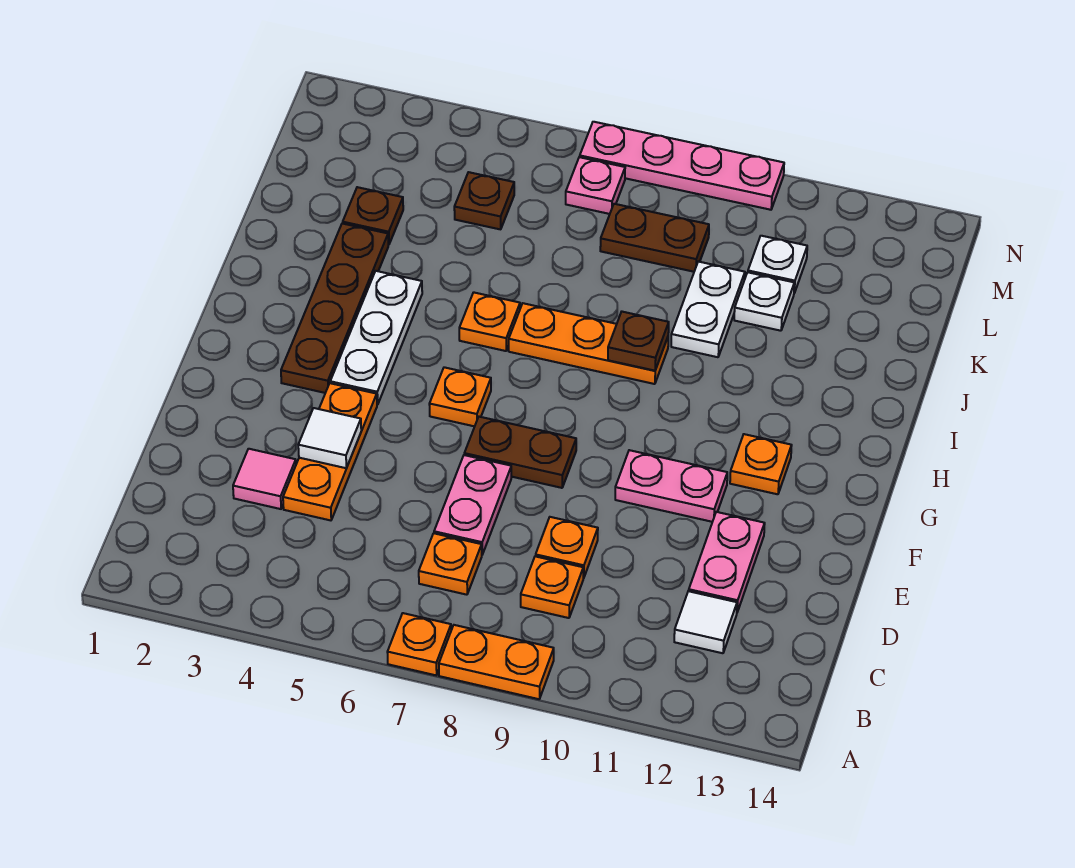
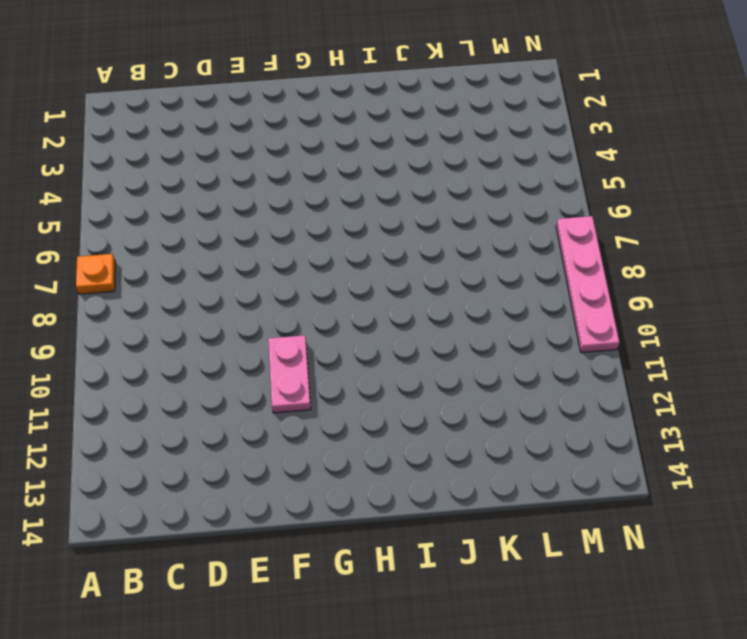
none -> orange plate A8:A9 level 1
none -> orange plate C7 level 1
none -> orange plate C9 level 1

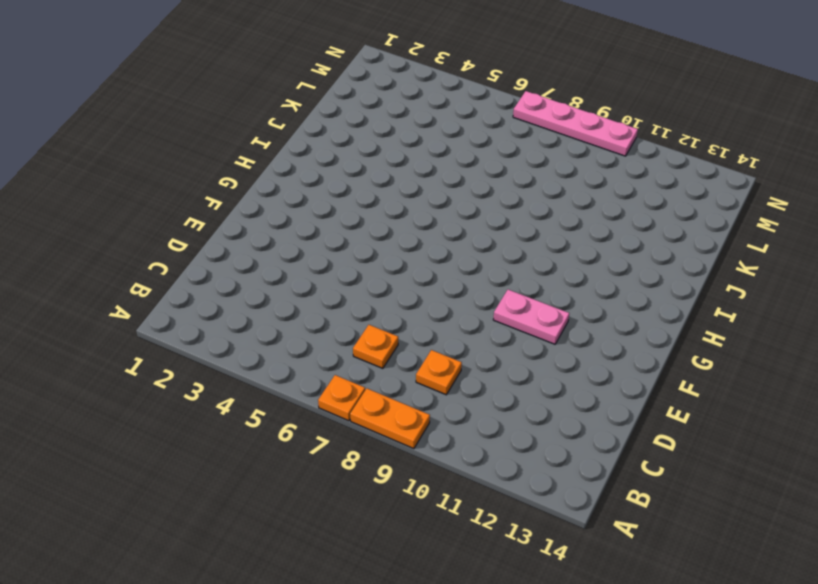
none -> white tile C12 level 1
none -> pink tile D3 level 1
none -> orange plate D4:F4 level 1

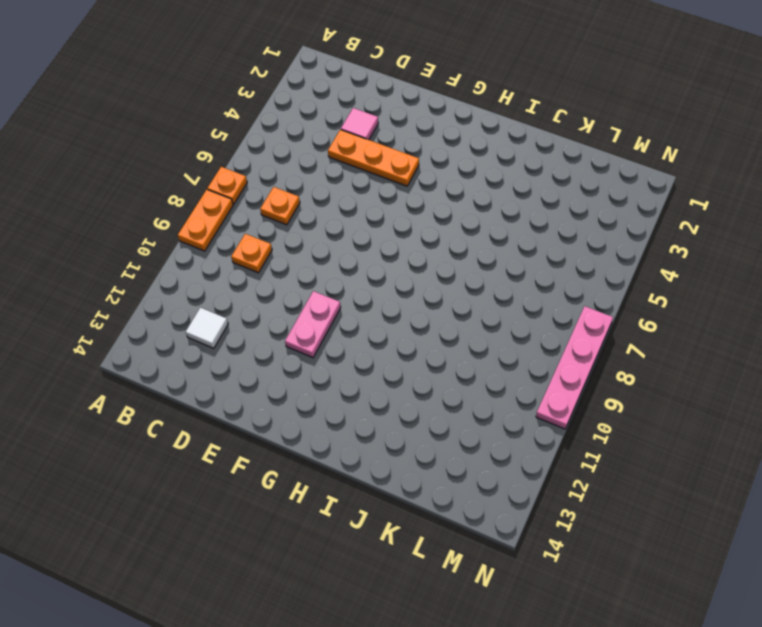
none -> pink plate D7:E7 level 1
none -> orange plate D9 level 1
none -> pink plate D12:E12 level 1

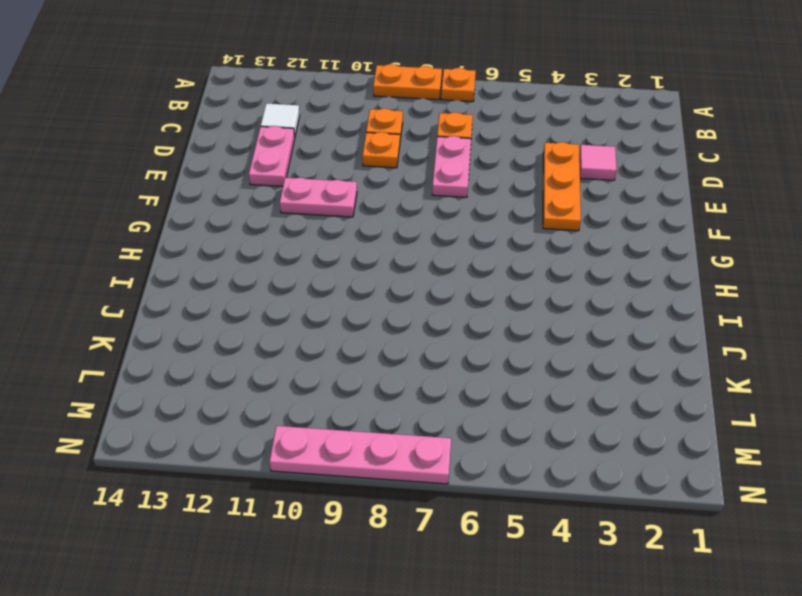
none -> brown plate F7:F8 level 1
none -> brown plate G3:J3 level 1
none -> white plate G4:I4 level 1

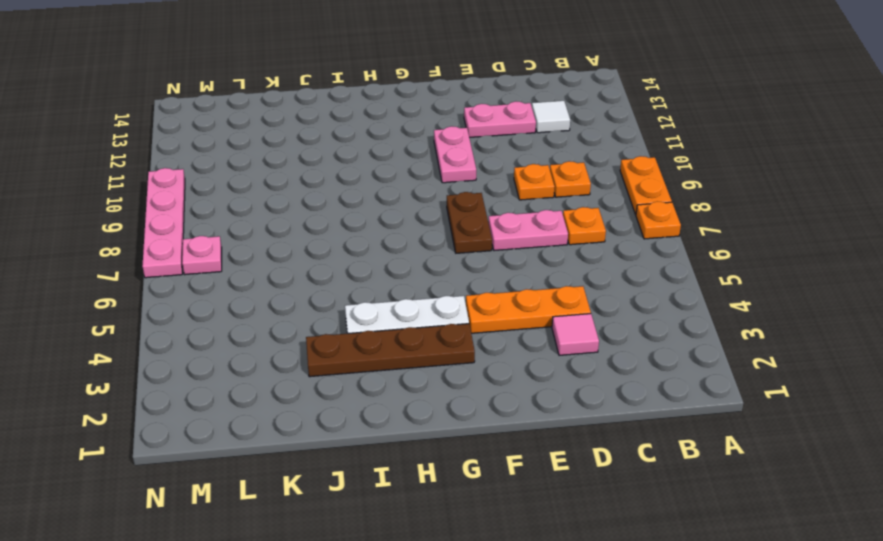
none -> orange plate G6 level 1
none -> orange plate G12 level 1
none -> orange plate I6 level 1

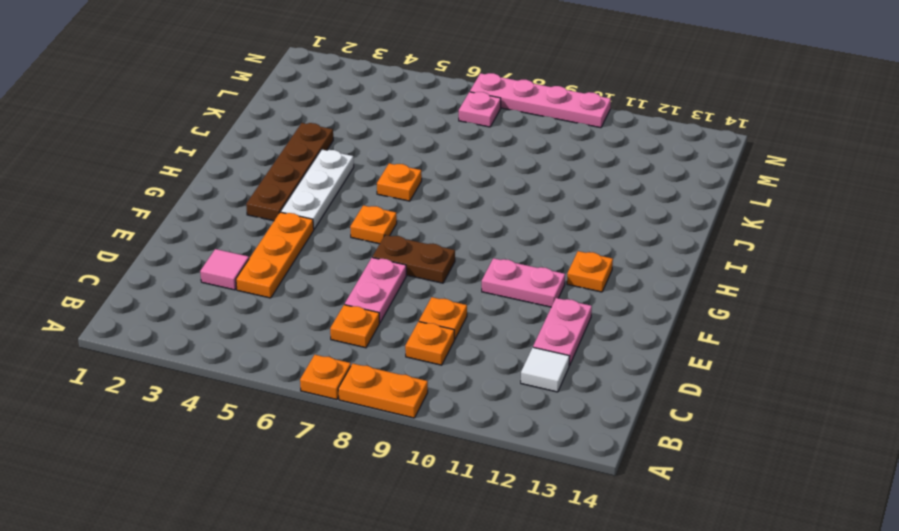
none -> orange plate I7:I9 level 1
none -> white plate J10:K10 level 1
none -> brown plate K3 level 1

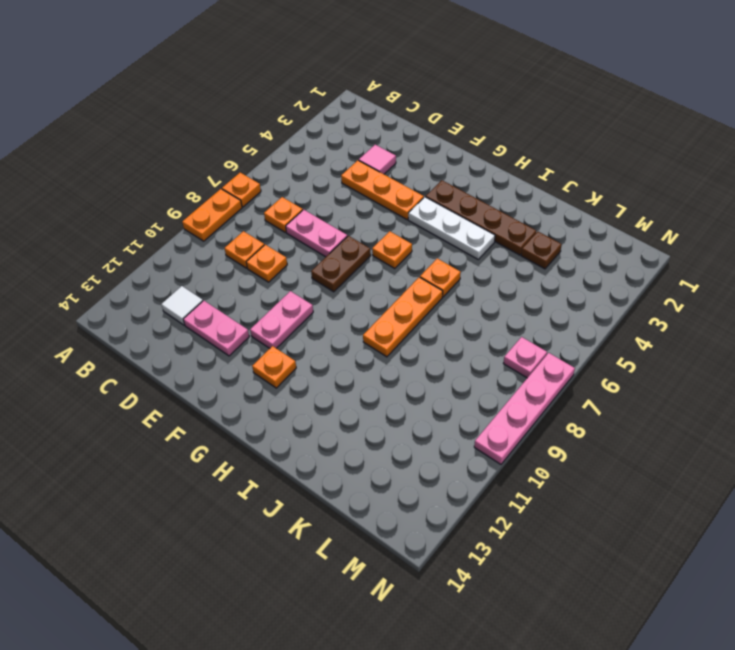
none -> white plate J10:K10 level 1
none -> white plate K11 level 1
none -> brown plate L5 level 1

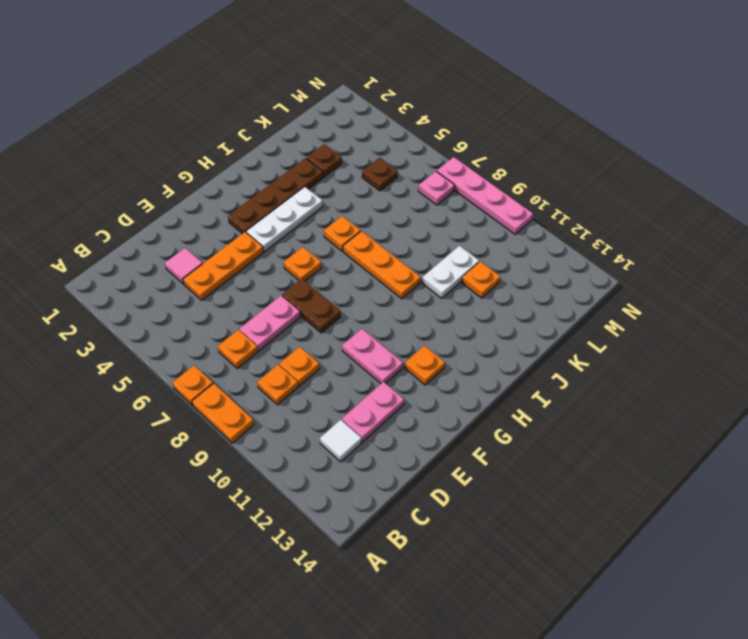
orange plate K11 level 1 -> white plate K11 level 1
none -> brown plate L8:L9 level 1
none -> white plate L11 level 1
none -> white tile E4 level 2

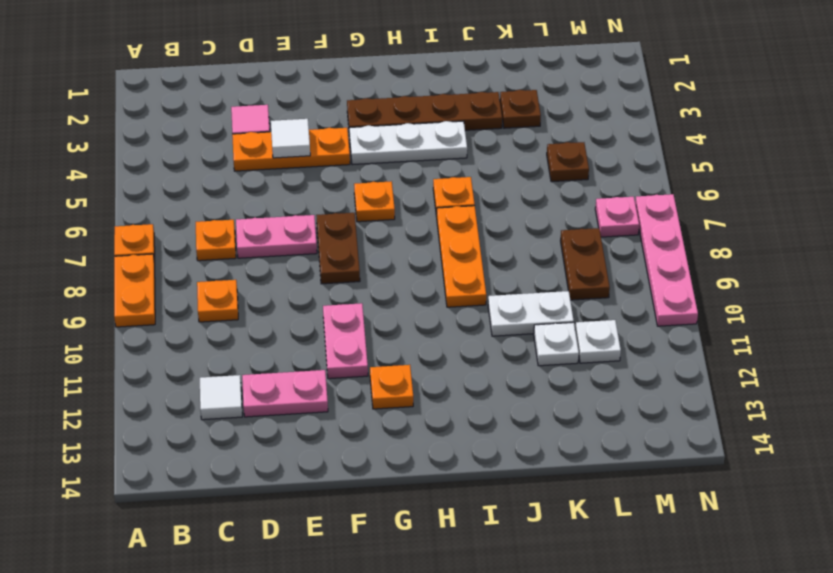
none -> orange plate D9 level 1
none -> brown plate I9 level 2

